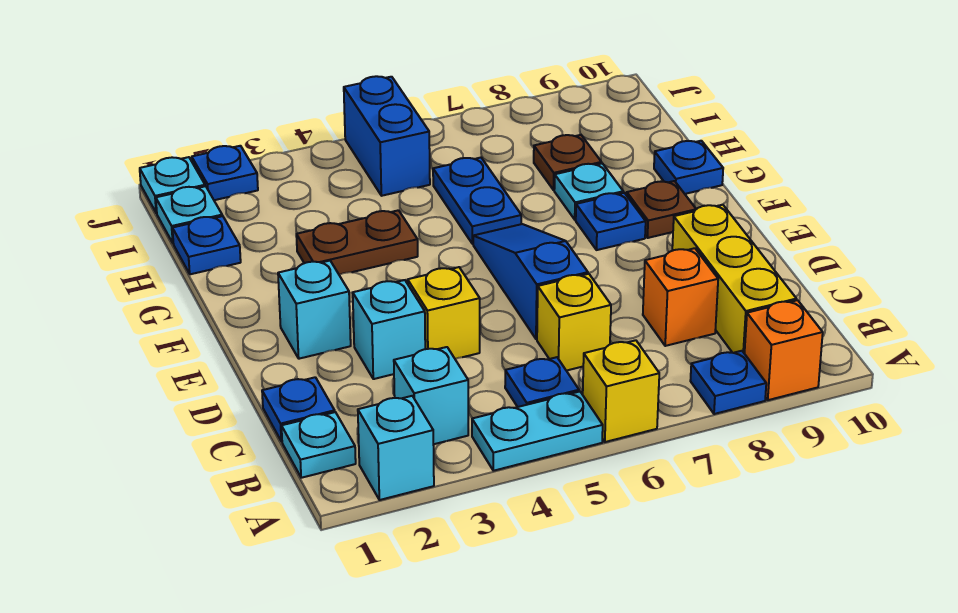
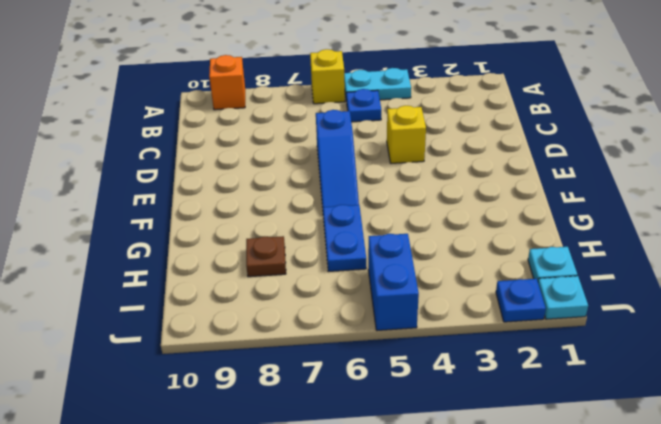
none -> cyan brick A2 level 1
none -> blue plate A8 level 1
none -> cyan plate B1 level 1

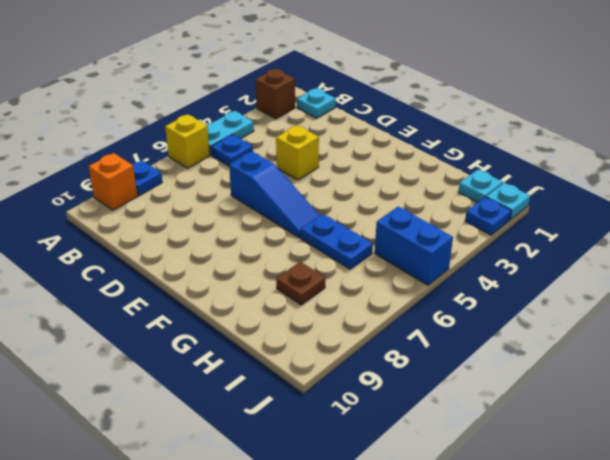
brown brick A2 level 1 -> cyan brick A2 level 1
none -> cyan brick B3 level 1
none -> yellow brick B9:D9 level 1
none -> blue plate C1 level 1

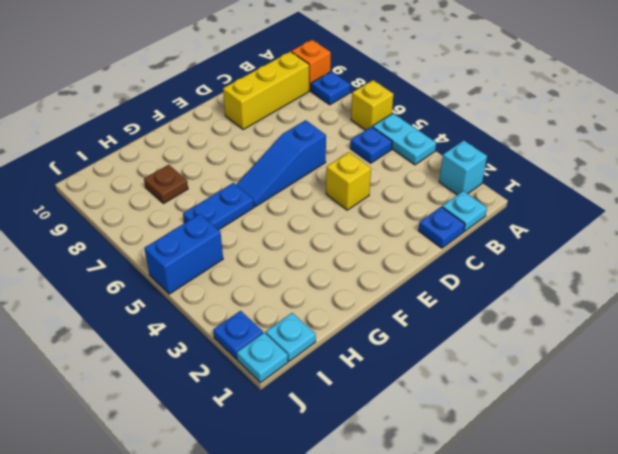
none -> cyan brick B3 level 1
none -> yellow brick C6 level 1
none -> orange brick C8 level 1

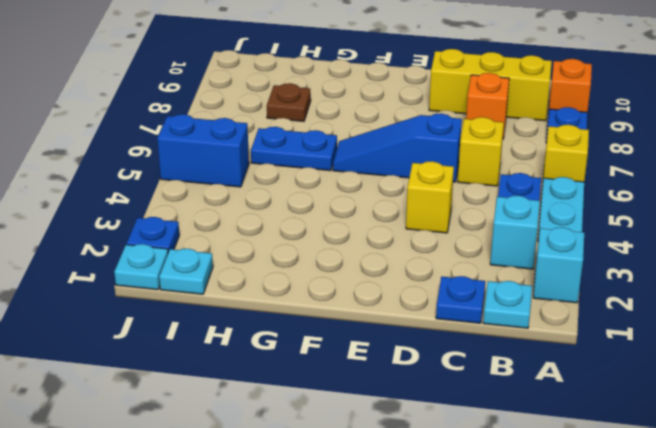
none -> cyan brick D3 level 1
none -> cyan brick E2 level 1
none -> blue plate F8 level 1

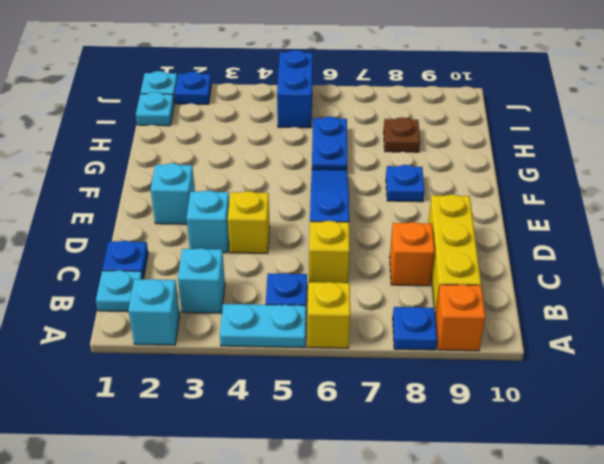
none -> brown plate F9 level 1
none -> brown plate G3:G4 level 1
none -> cyan plate G8 level 1

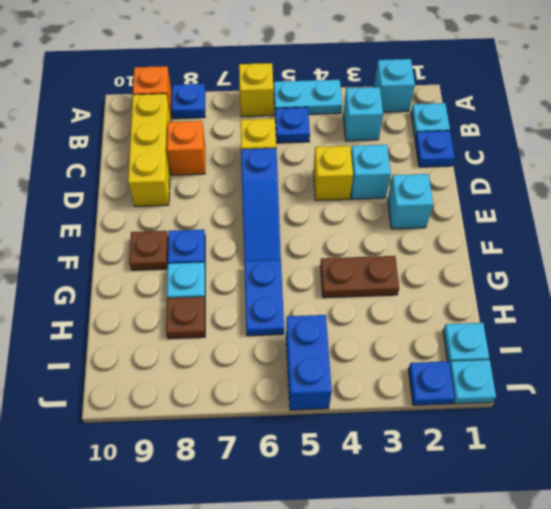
none -> blue plate G10 level 1
none -> blue plate H1 level 1

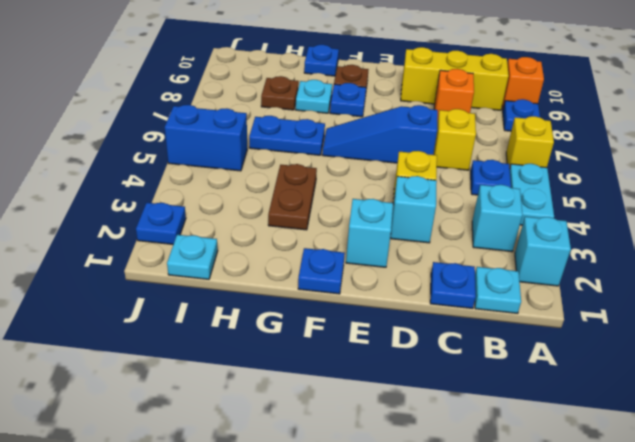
blue plate F1 level 1 -> blue plate H1 level 1
none -> cyan plate J1 level 1

